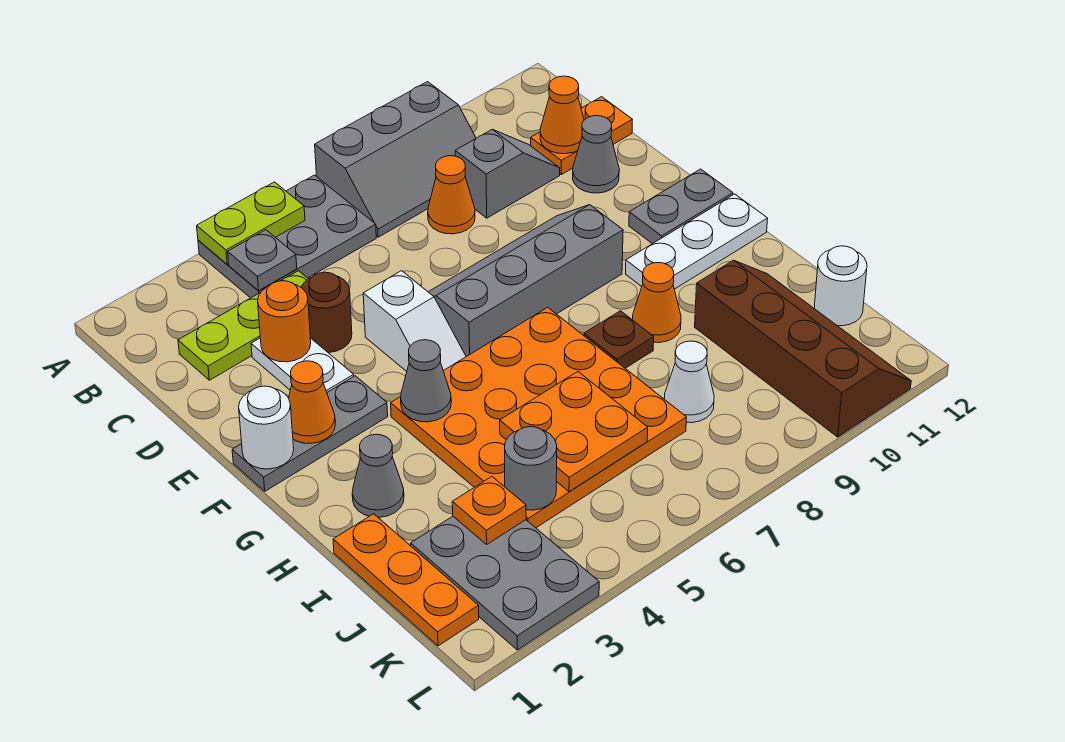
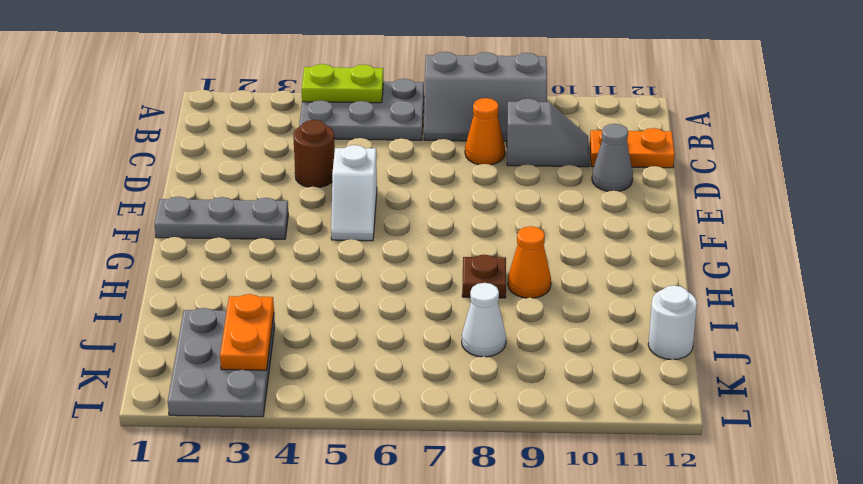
orange plate J3:K3 level 2 -> orange plate J3 level 2
none -> lime plate C2:C4 level 1
none -> white plate D3:E3 level 1
none -> grey slope E6:F9 level 1 top F
none -> grey plate F11:F12 level 1

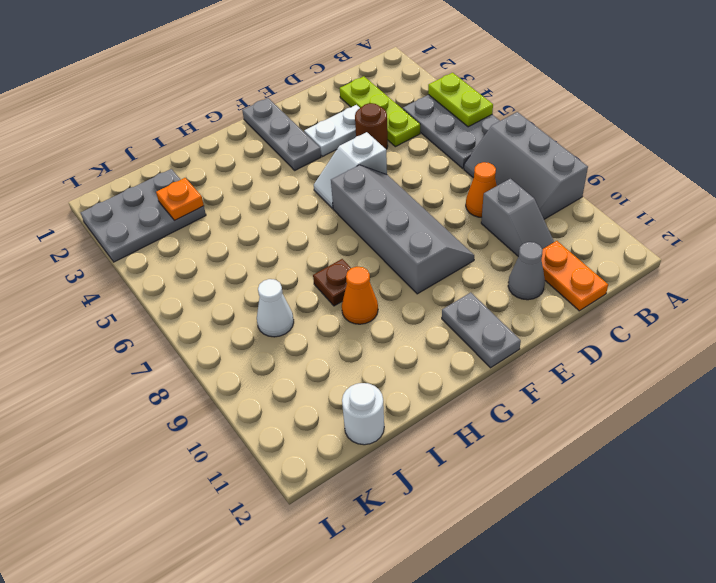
none -> orange plate G4:J7 level 1
none -> white plate G10:G12 level 1
none -> grey cone H2 level 1
none -> orange plate I1:K1 level 1

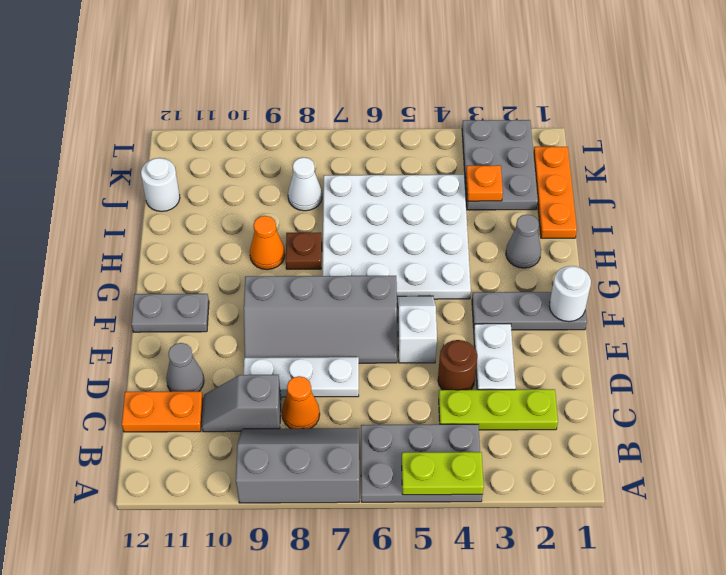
white plate D7:D9 level 1 -> white plate G10:G12 level 1
white plate G4:J7 level 1 -> orange plate G4:J7 level 1
none -> brown slope I10:L11 level 1 top 10
none -> grey plate B4 level 2
none -> orange cone C11 level 2
none -> orange round brick D3 level 2

